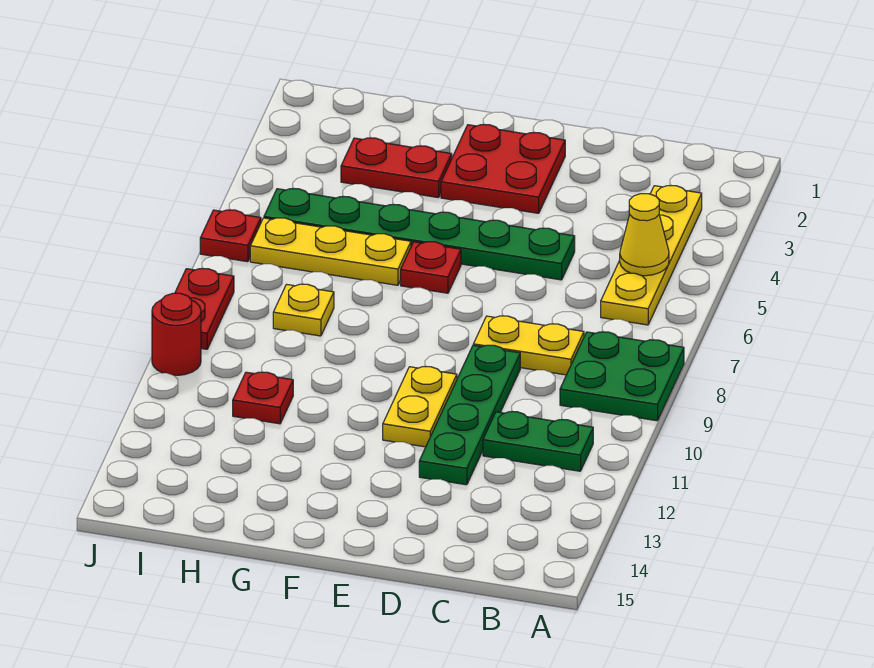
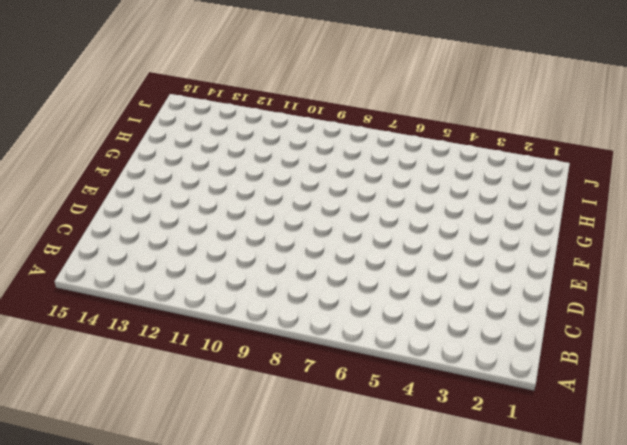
none -> green plate A8:B9 level 1
none -> yellow plate B3:B6 level 1
none -> green plate B11:C11 level 1

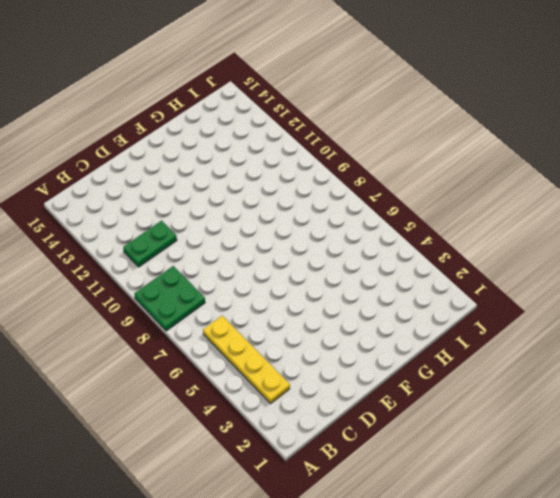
none -> yellow plate C8:D8 level 1
none -> green plate D5:I5 level 1
none -> green plate D9:D12 level 1

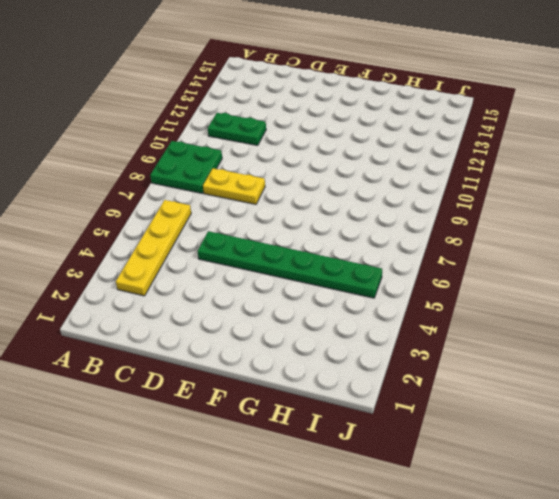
none -> green plate D9:D12 level 1
none -> red plate E2:F3 level 1
none -> yellow plate E10:E11 level 1

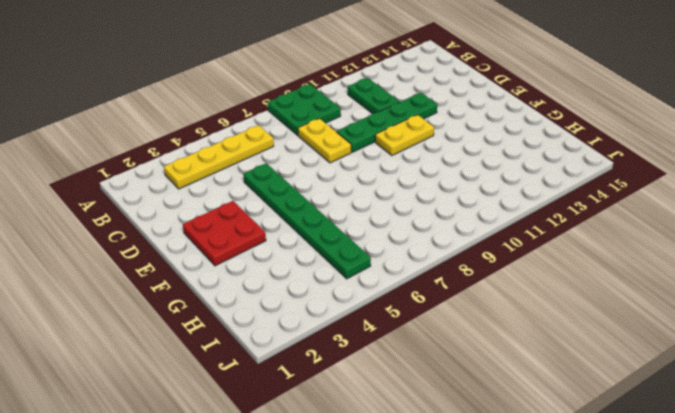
none -> red plate F6 level 1
none -> red plate G3:H3 level 1
none -> yellow plate G6:I6 level 1

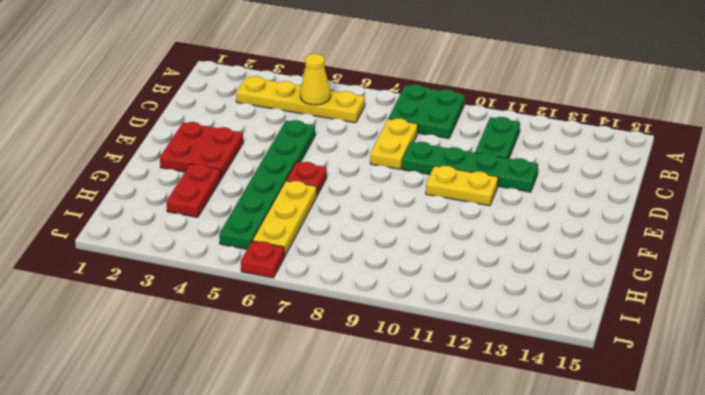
none -> yellow plate H8 level 1
none -> red plate H11 level 1
none -> red plate J8:J9 level 1

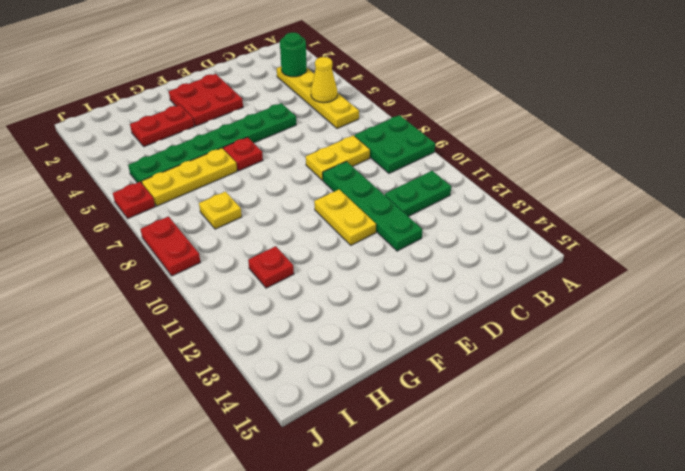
green round brick B3 level 2 -> none
none -> red round brick J10 level 1

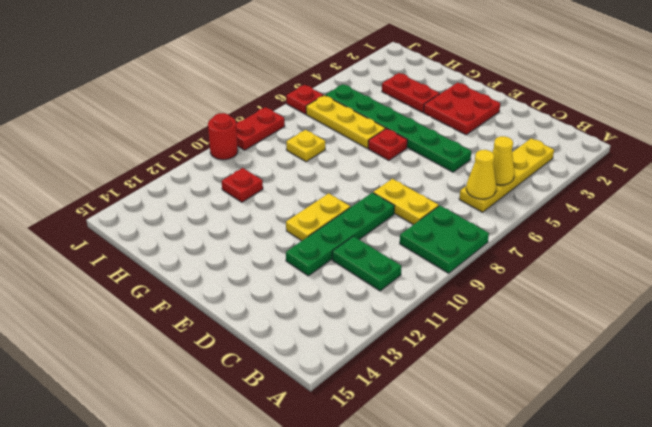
yellow cone B6 level 2 -> none

